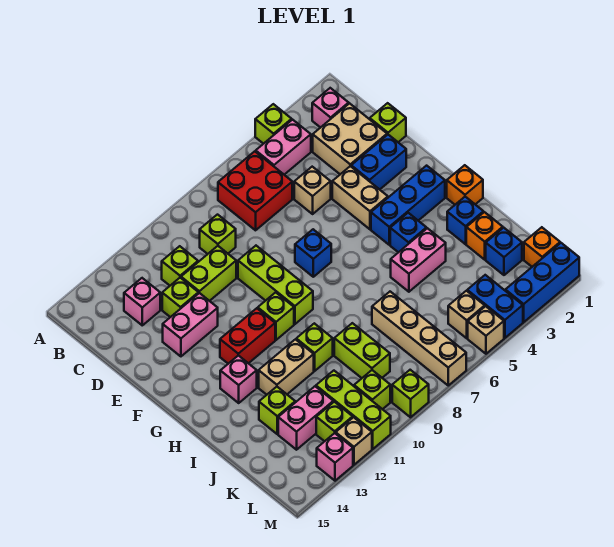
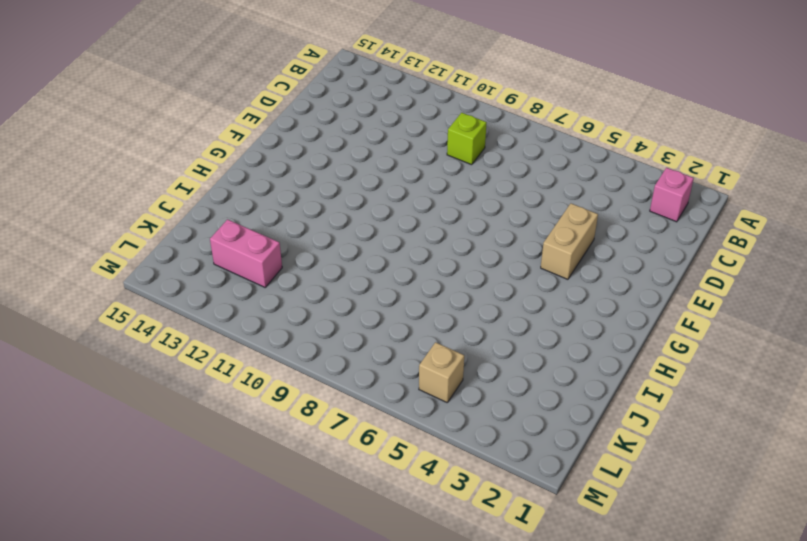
none -> lime brick A4 level 1
none -> pink brick B4:B5 level 1
none -> red brick B6:C7 level 1
none -> tan brick C2:D3 level 1

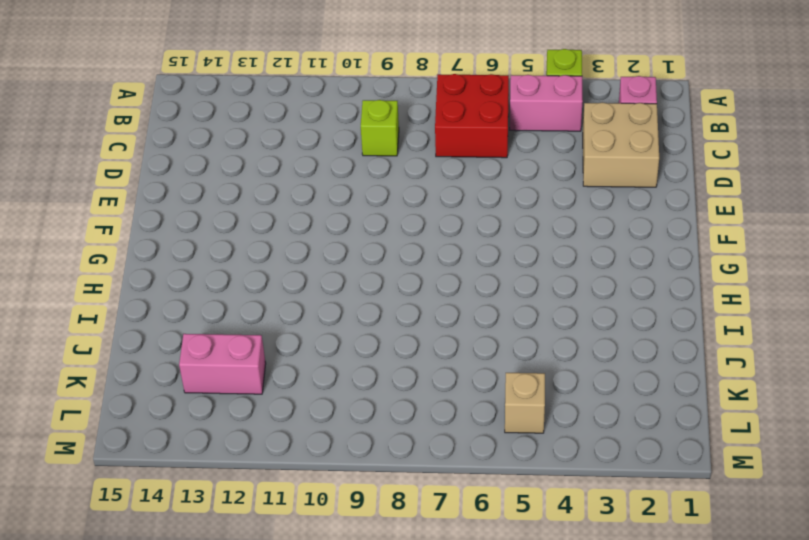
none -> lime brick C11 level 1
none -> pink brick C13 level 1
none -> lime brick D1 level 1
none -> tan brick D5 level 1

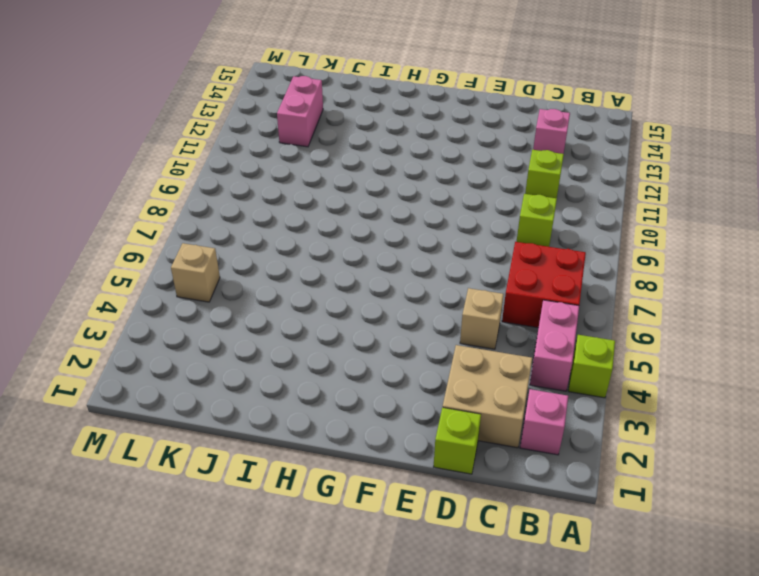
none -> lime brick D10:D11 level 1
none -> lime brick D12 level 1
none -> blue brick E2:E3 level 1
none -> tan brick E4:F4 level 1

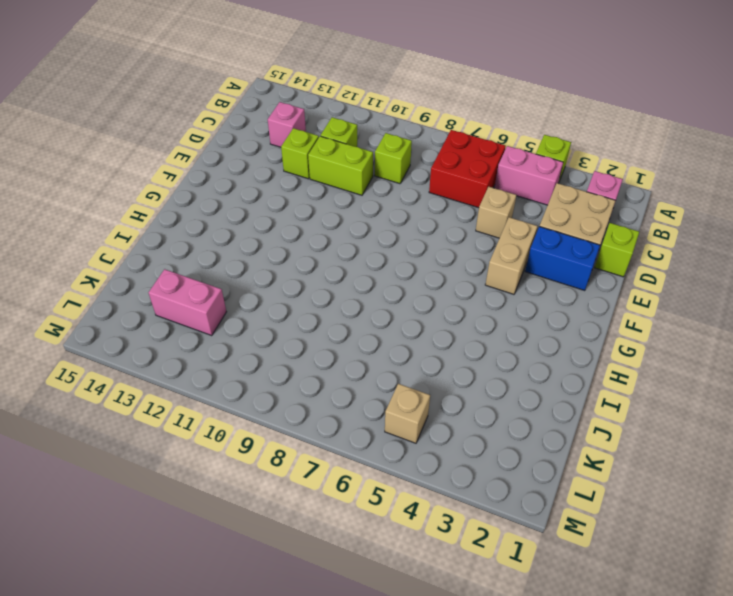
none -> lime brick E9:G9 level 1
none -> pink brick E12:E13 level 1
none -> blue brick F7 level 1
none -> blue brick G2:G4 level 1

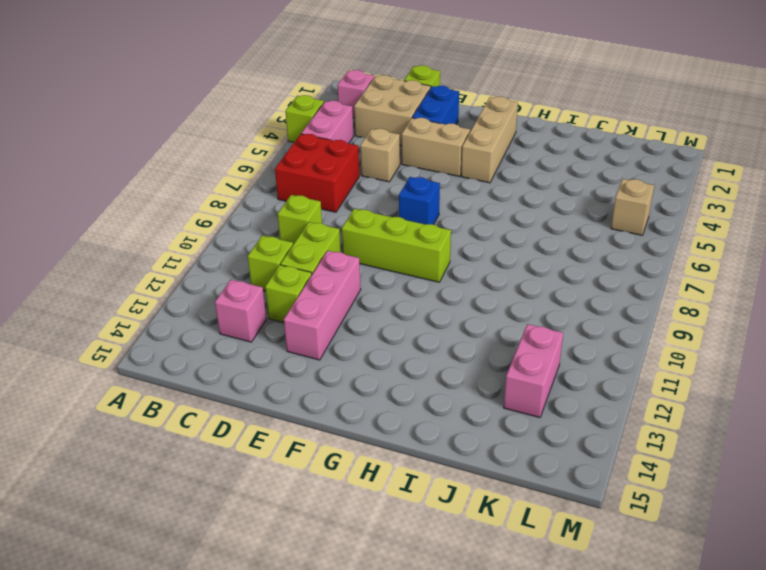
pink brick E11:E13 level 1 -> pink brick E12:E13 level 1
tan brick G2:G4 level 1 -> blue brick G2:G4 level 1
none -> lime brick G10 level 1
none -> red brick G11:G12 level 1
none -> orange brick H1 level 1
none -> blue brick H4 level 1

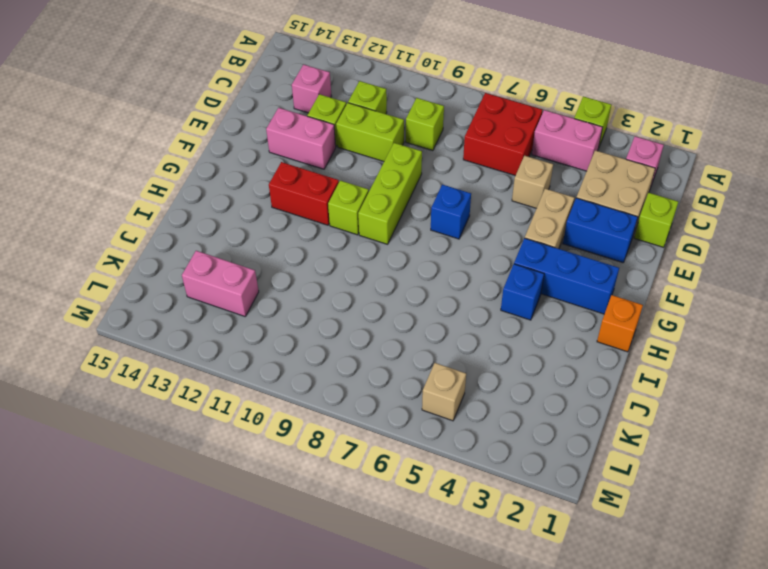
none -> pink brick H13 level 1
none -> blue brick I2 level 1
none -> pink brick I4:I5 level 1
none -> lime brick I10 level 1

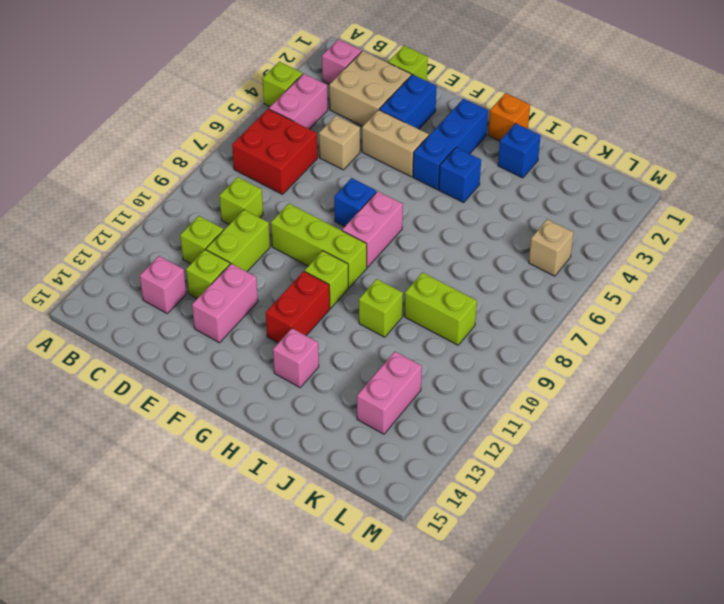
pink brick G7:G8 level 1 -> pink brick I4:I5 level 1
none -> tan brick I11:I12 level 1
none -> orange brick J2 level 1
none -> tan brick J7:M7 level 1
none -> lime brick J13 level 1

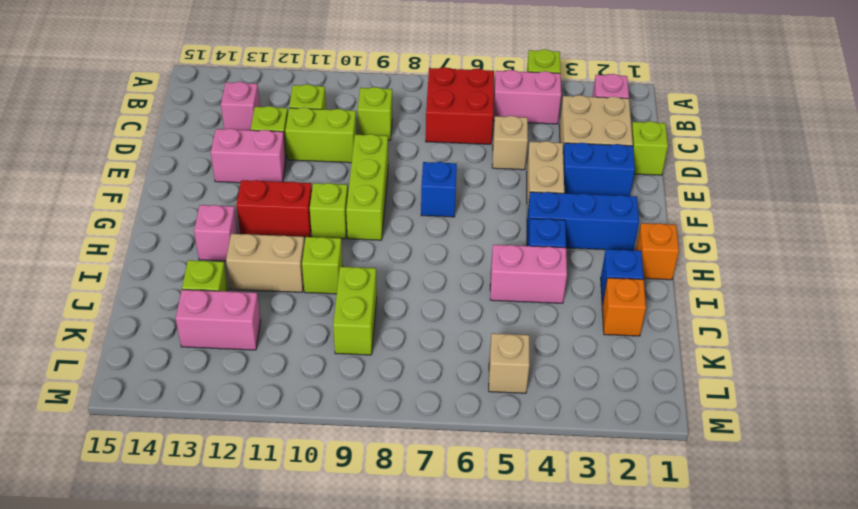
none -> tan brick J7:M7 level 1
none -> blue brick K2 level 1
none -> lime brick K11:M11 level 1
none -> orange brick L1 level 1

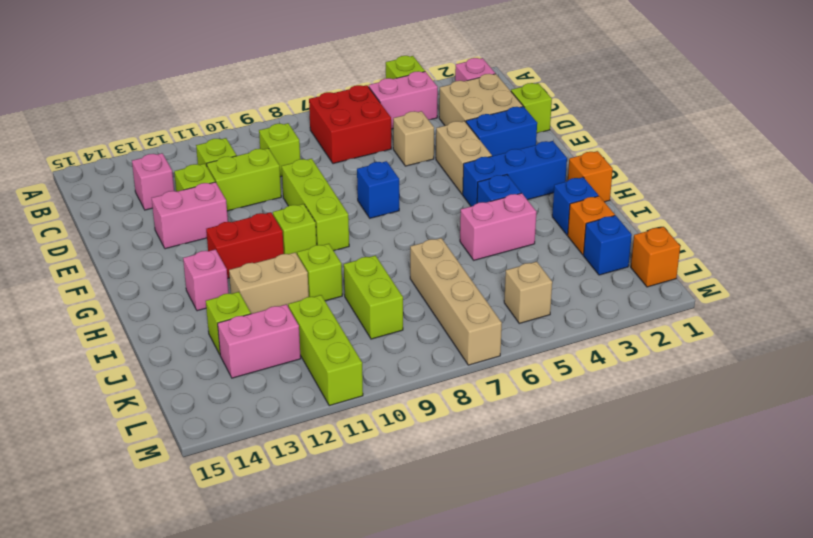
none -> blue brick L4:M4 level 1
none -> lime brick L10 level 1
none -> lime brick L12 level 1
none -> blue brick M1:M3 level 1

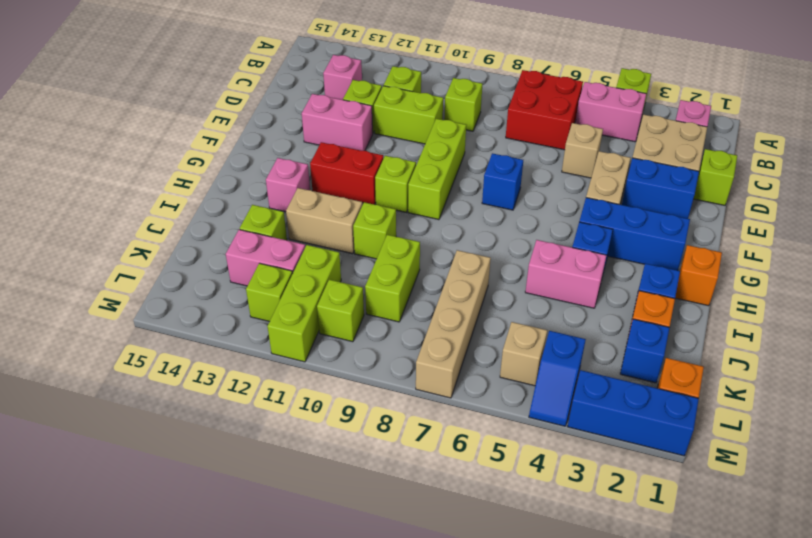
blue slope L4:M4 level 1 top L -> blue brick L4:M4 level 1
none -> tan brick M5 level 1
none -> lime brick M9 level 1
none -> tan brick M12 level 1
none -> pink brick M13 level 1

